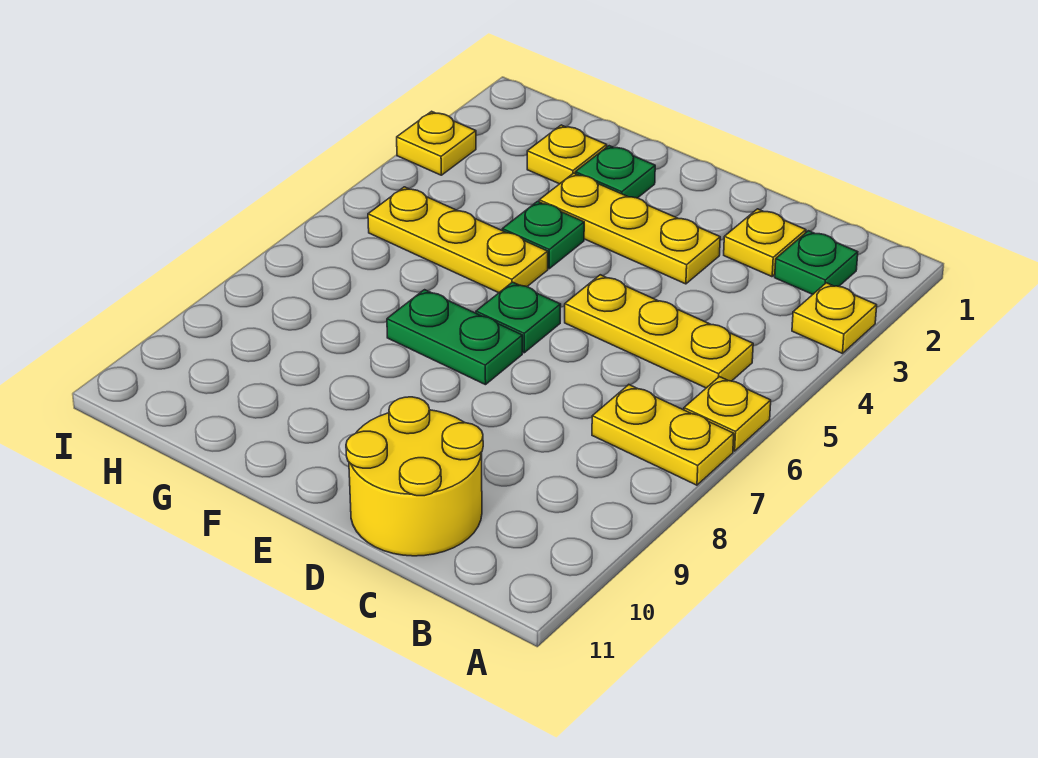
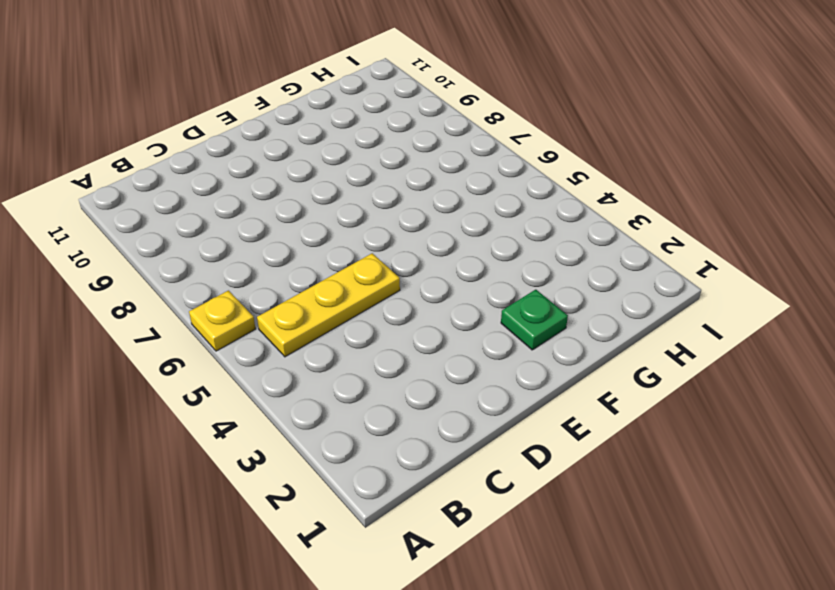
none -> yellow plate A3 level 1
none -> yellow plate A7:B7 level 1
none -> green plate B2 level 1

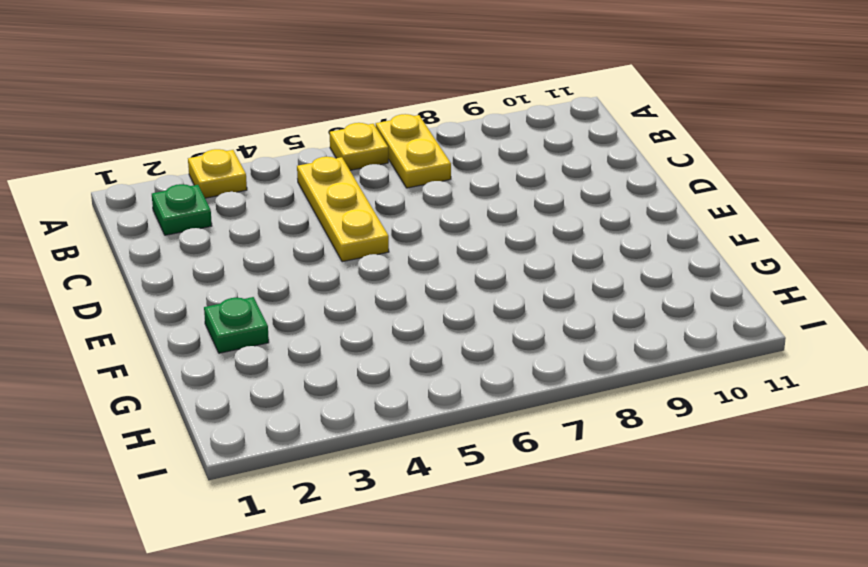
none -> yellow plate C2 level 1
none -> yellow round brick C10:D11 level 1
none -> yellow plate D3:F3 level 1

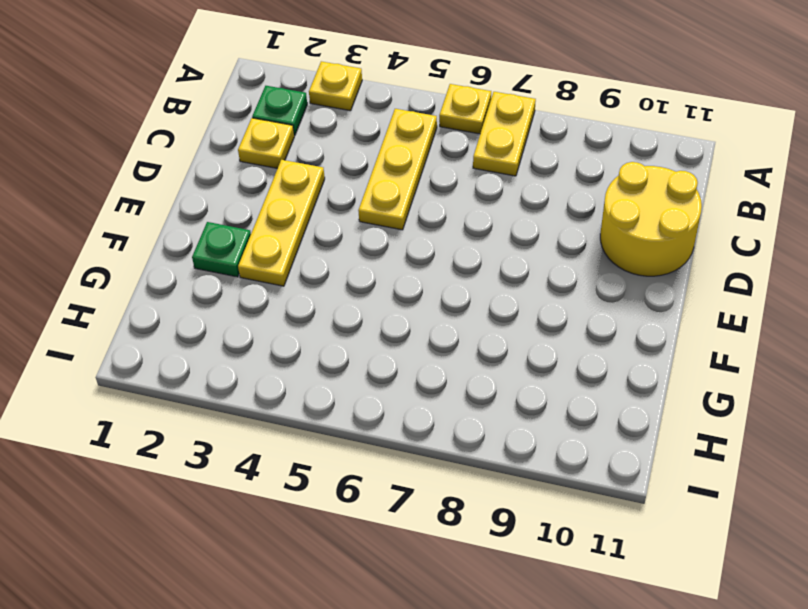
none -> green plate E6 level 1
none -> green plate E7:F7 level 1
none -> green plate F4 level 1

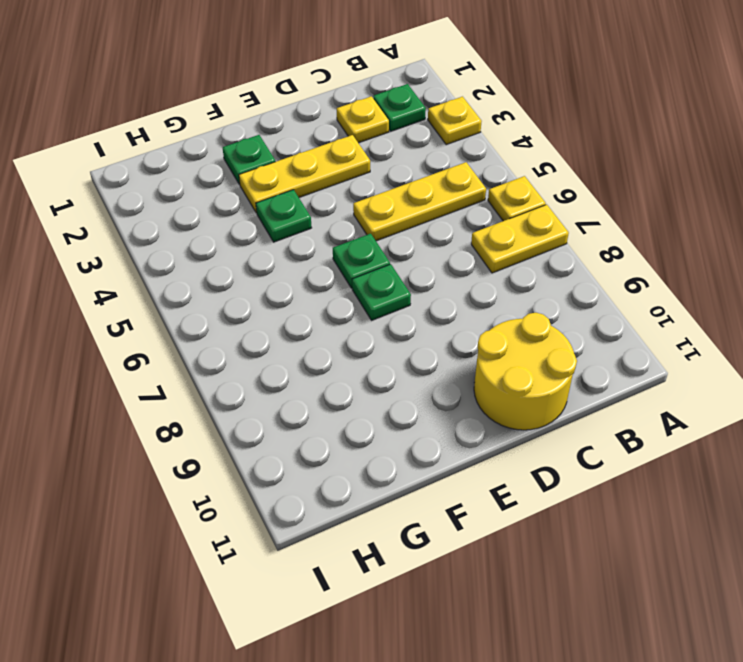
green plate E7 level 1 -> green plate E7:F7 level 1
none -> yellow plate F5:H5 level 1
none -> yellow plate G2 level 1
none -> yellow plate I3 level 1

